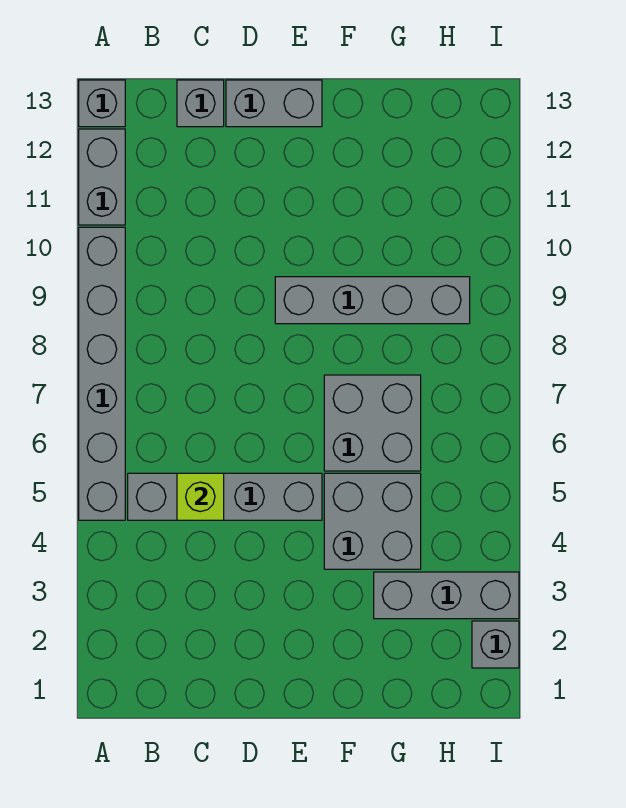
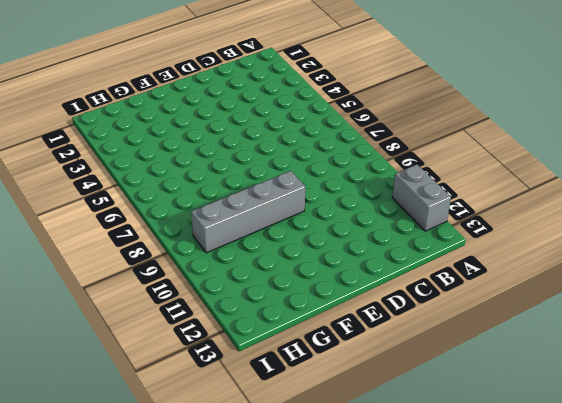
none -> grey brick A5:A10 level 1
none -> grey brick A13 level 1
none -> grey brick B5:E5 level 1

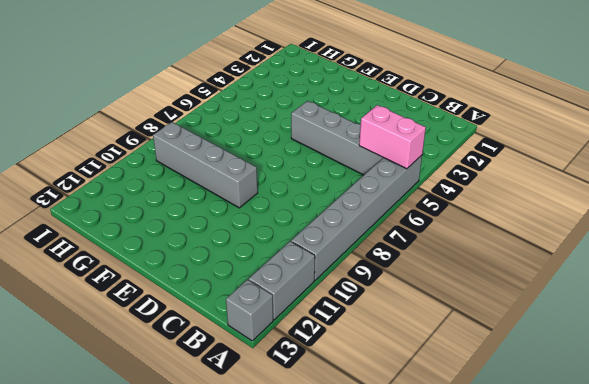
pink brick A5:B5 level 2 -> none
none -> grey brick C13 level 1
none -> grey brick D13:E13 level 1
none -> grey brick F4:G5 level 1

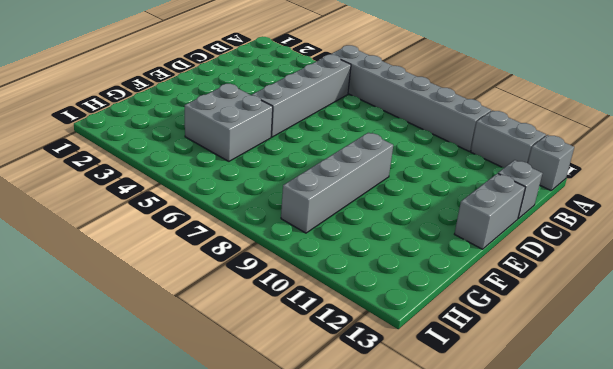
none -> grey brick F6:G7 level 1
none -> grey brick G3:I3 level 1
none -> grey brick I2 level 1

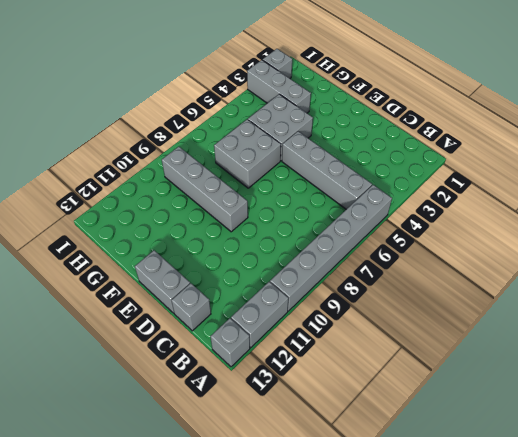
none -> lime brick C5 level 2

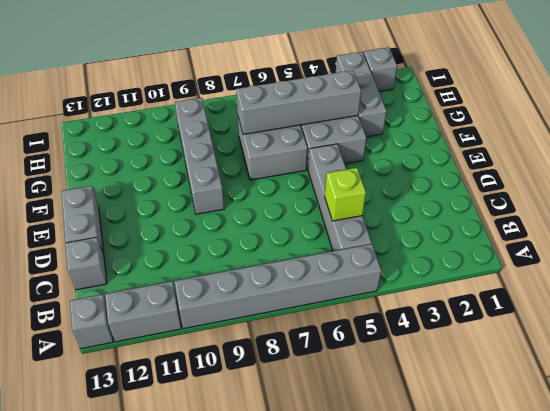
grey brick G4:G7 level 2 -> none

